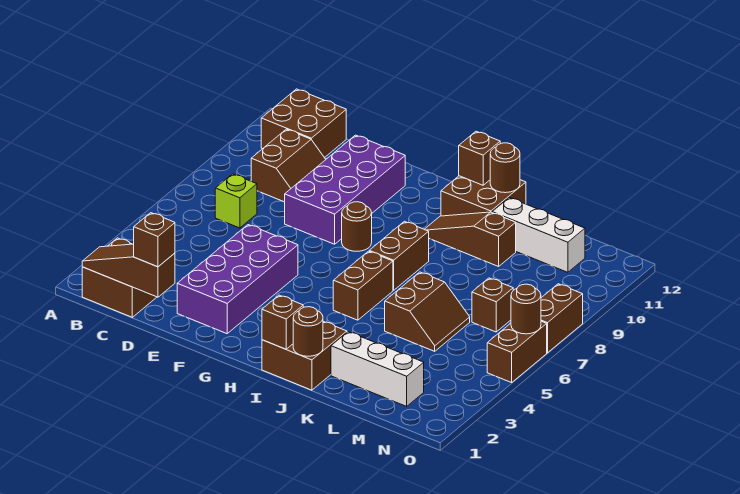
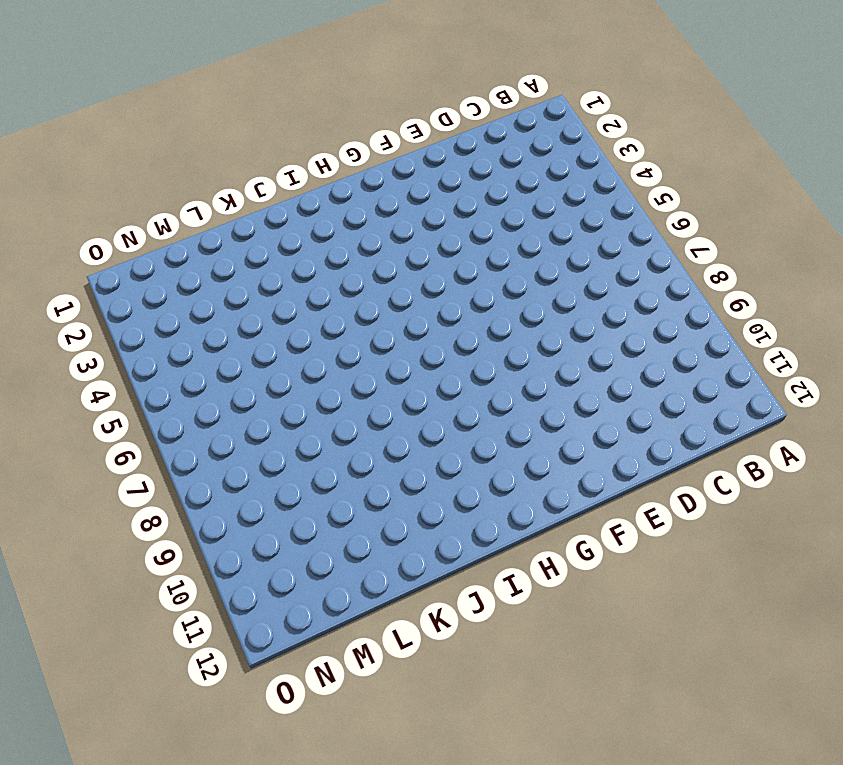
none -> brown brick B1:C2 level 1
none -> brown brick B11:C12 level 1
none -> lime brick C7 level 1

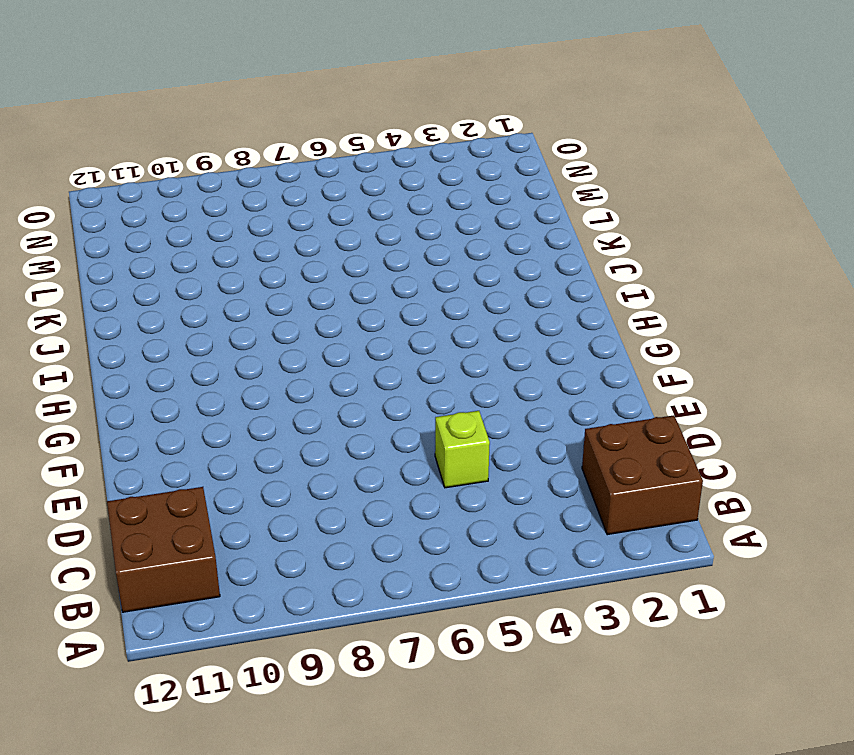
lime brick D5 level 1 -> lime brick C7 level 1
none -> brown slope C9:D10 level 1 top C
none -> purple brick E2:F5 level 1
none -> purple brick E8:F11 level 1

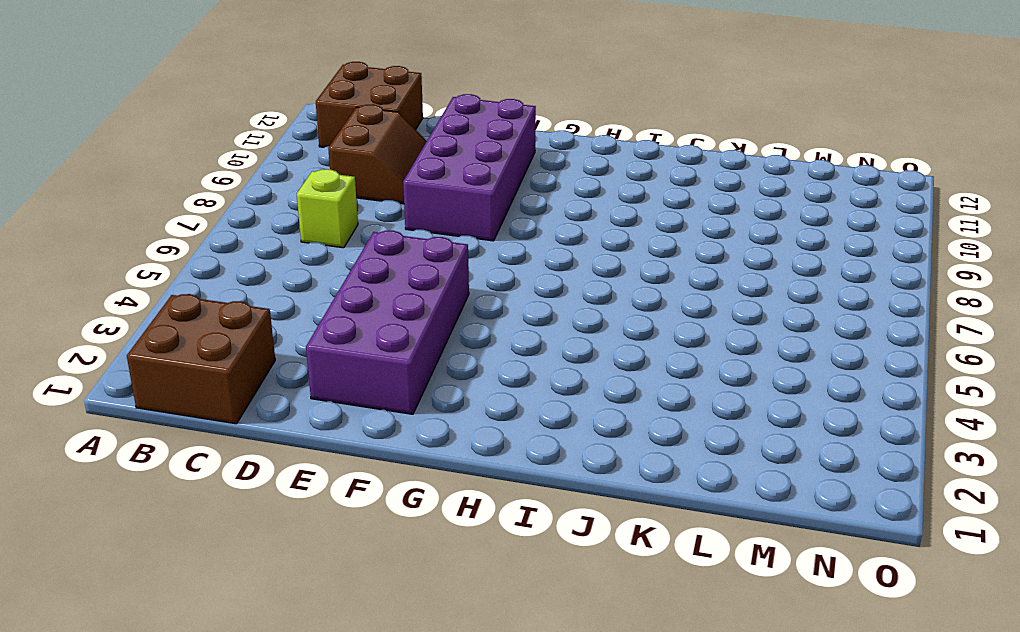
none -> brown round brick G8 level 1
none -> brown brick I1:J2 level 1
none -> brown brick I5:I6 level 1

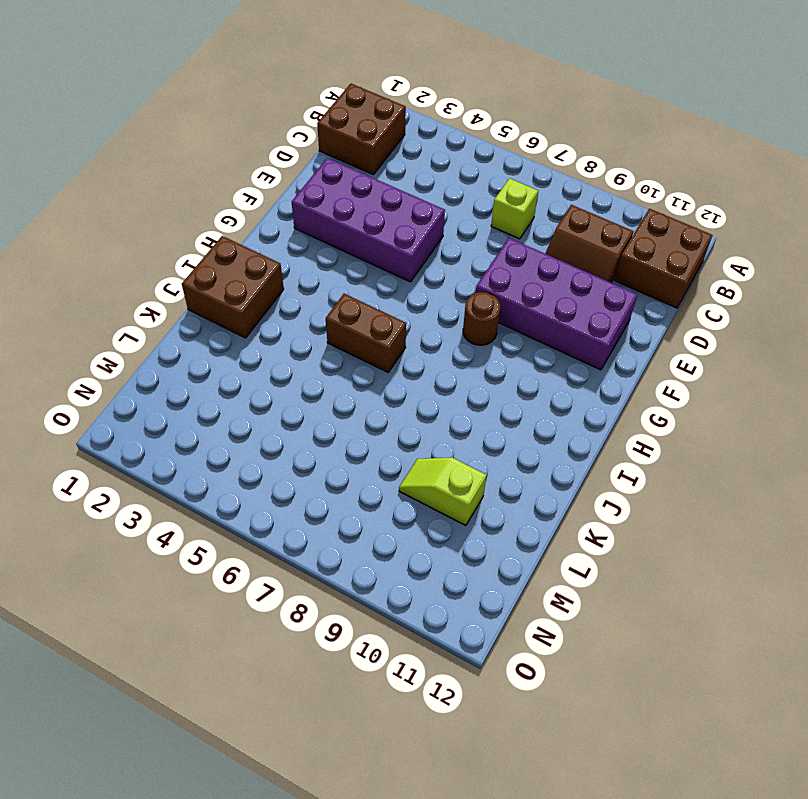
lime slope L9:L10 level 1 top 10 -> none
none -> brown brick I7:I8 level 1
none -> brown slope I10:K10 level 1 top K
none -> brown brick I11:J12 level 1

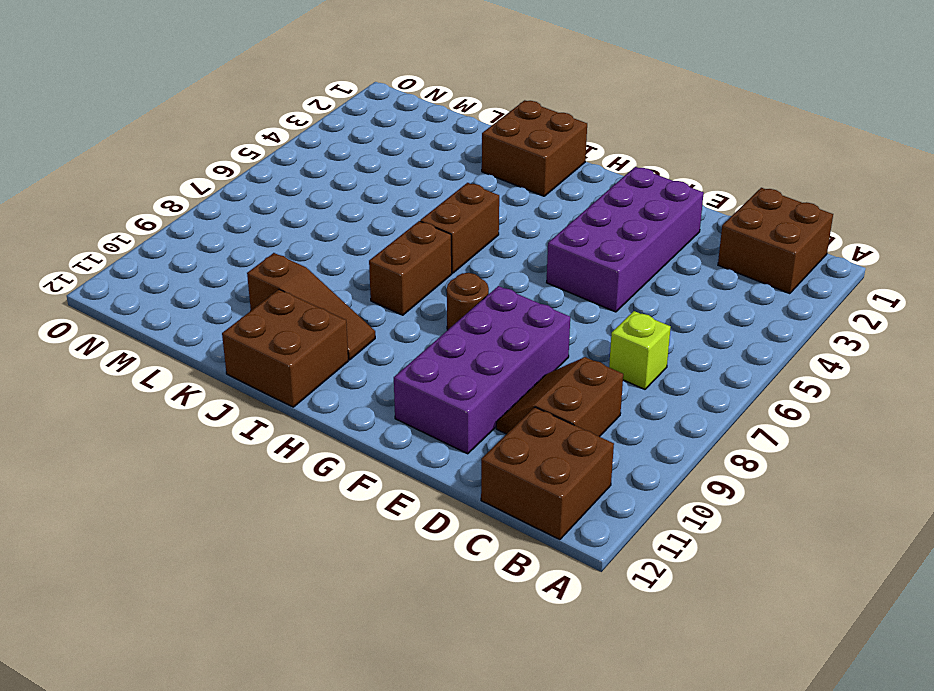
none -> white brick K2:M2 level 1
none -> brown slope K5:L6 level 1 top K
none -> white brick K11:M11 level 1

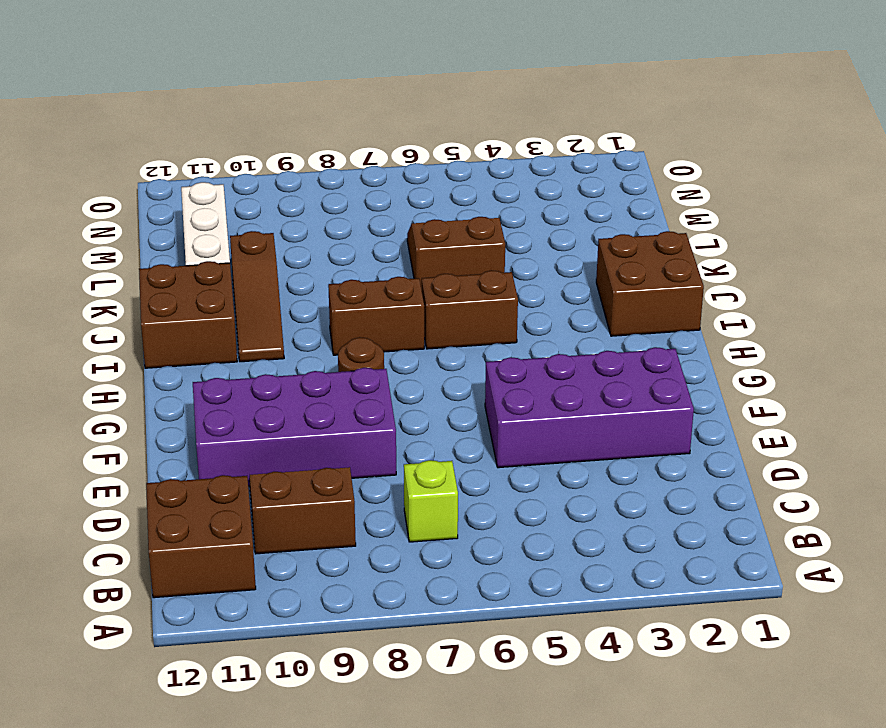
none -> brown brick B1:C2 level 1
none -> white brick K2:M2 level 1
none -> brown brick M7 level 1

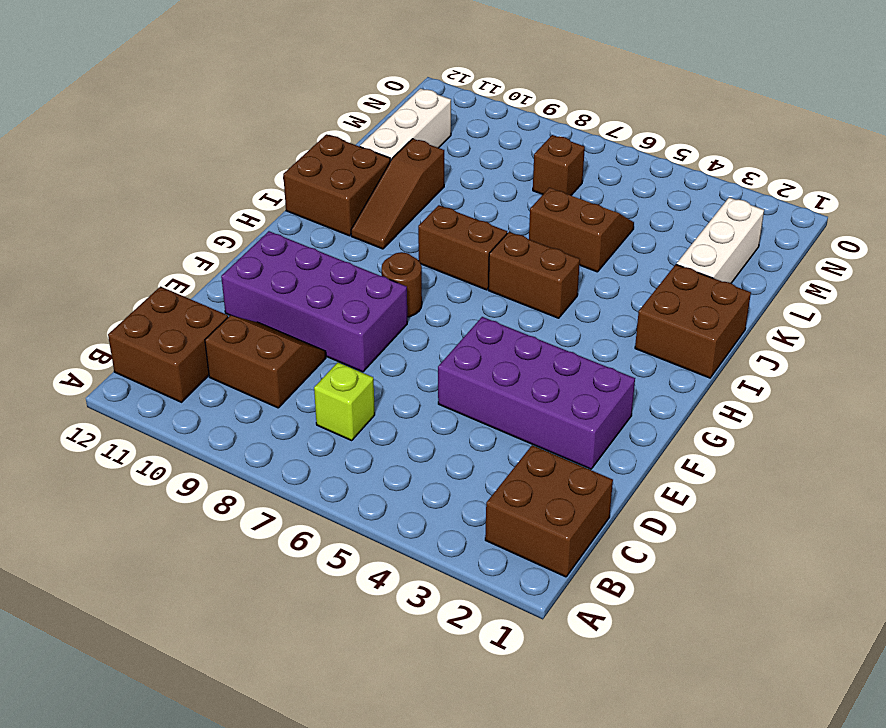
none -> brown brick O5:O6 level 1
none -> brown brick O7:O8 level 1
none -> brown slope B1:D1 level 2 top D

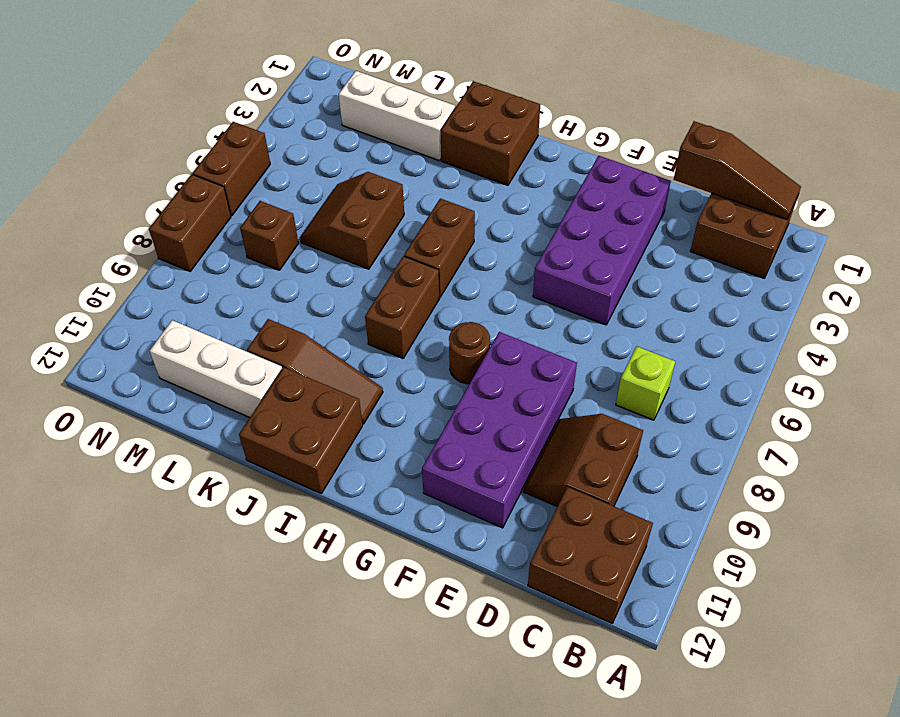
none -> brown brick I1 level 2
none -> brown brick I12 level 2
none -> brown round brick J1 level 2

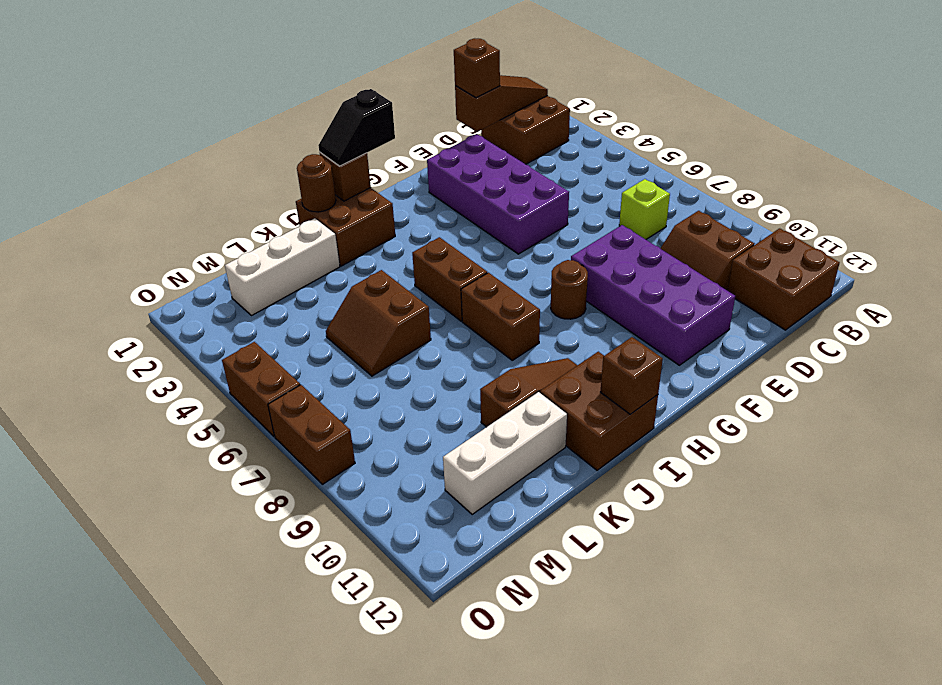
black slope H1:I1 level 3 top H -> none
none -> brown brick M7 level 1
none -> brown round brick J12 level 2
none -> brown round brick O6 level 2

